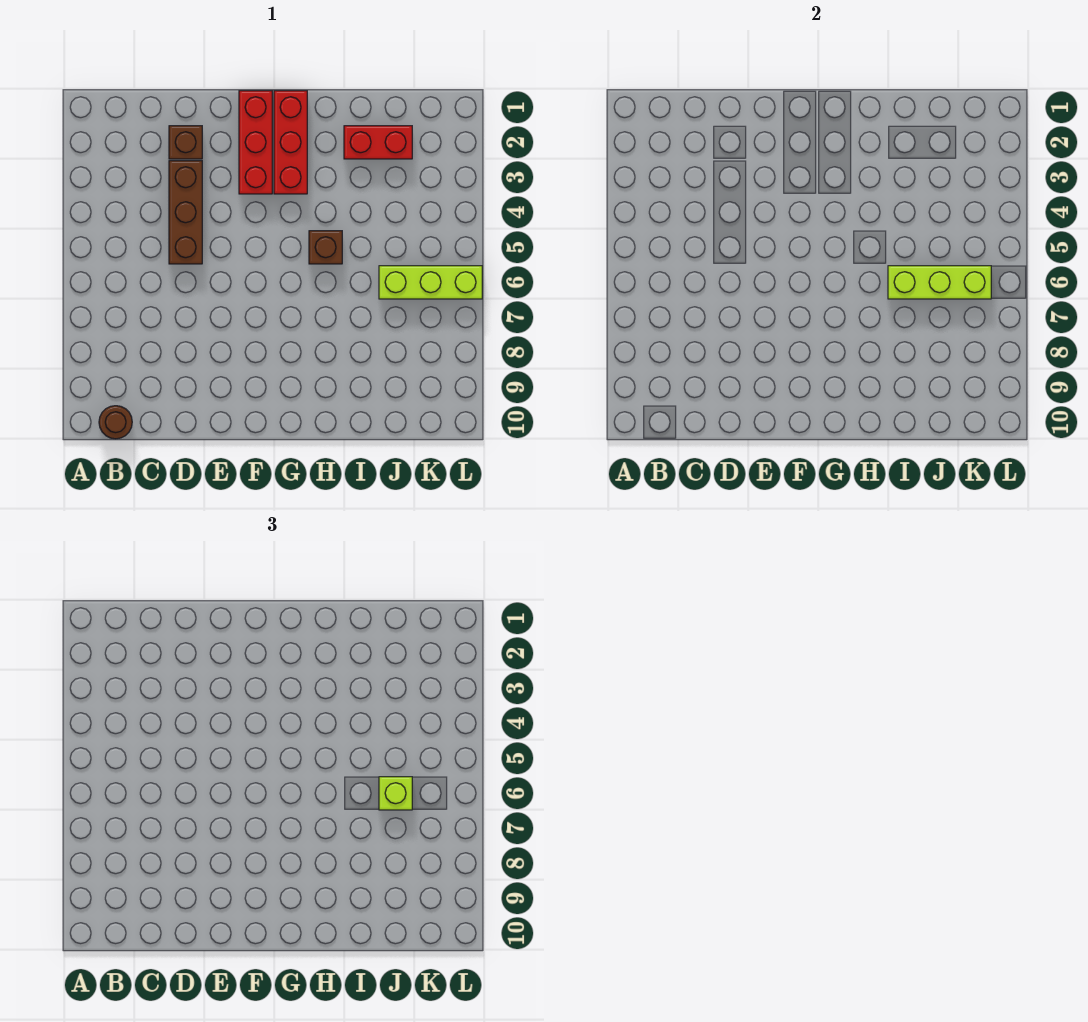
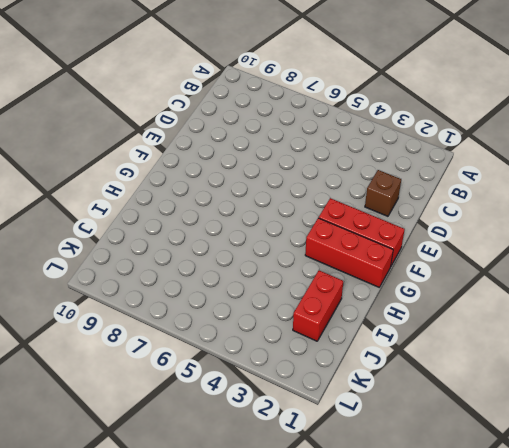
none -> brown round brick B10 level 1
none -> brown brick D3:D5 level 1

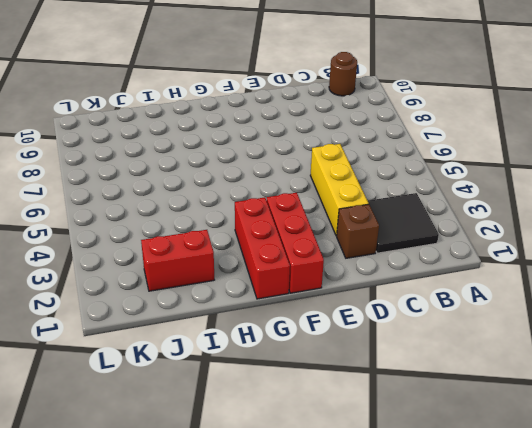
black tile B2:C3 level 1 -> none
yellow brick D3:D5 level 1 -> brown brick D3:D5 level 1
none -> brown brick H5 level 1
none -> lime brick J6:L6 level 1

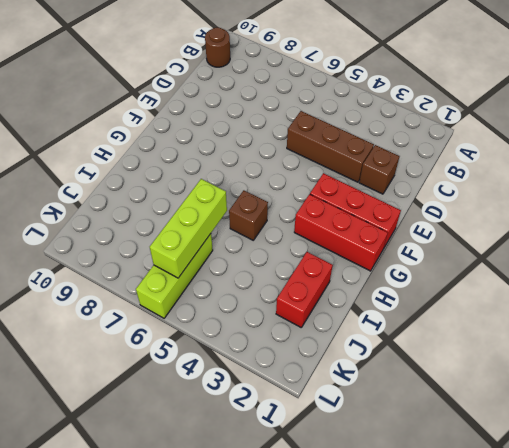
none -> lime brick J6 level 3

